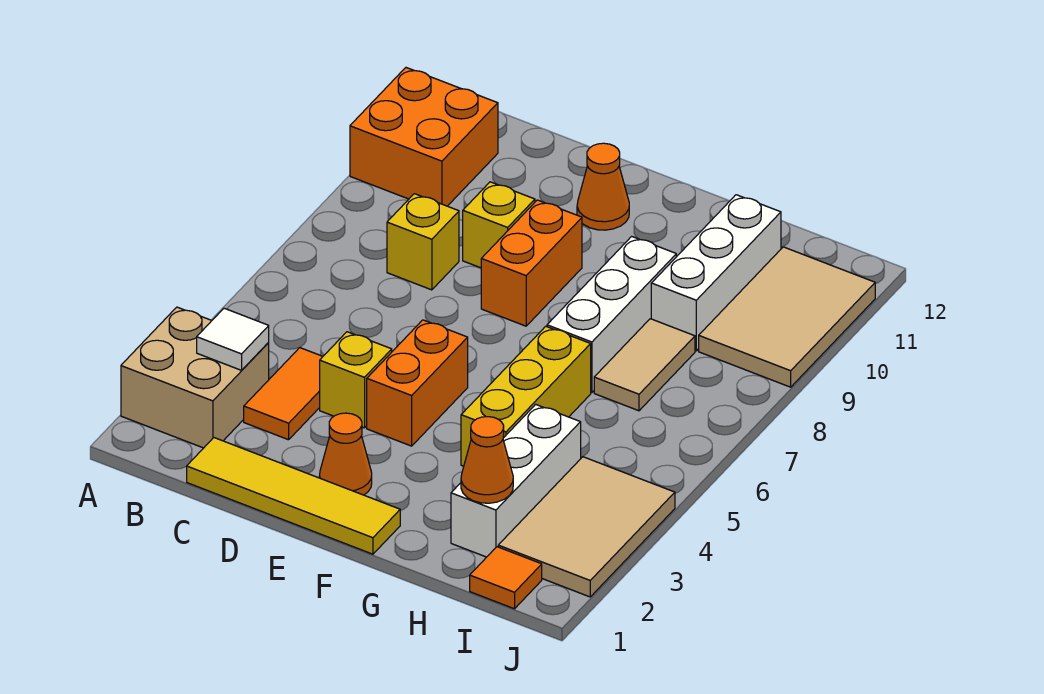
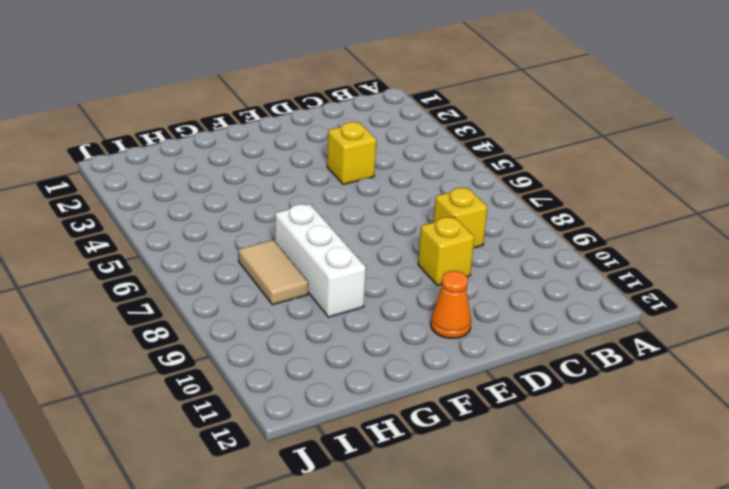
none -> tan brick A2:B3 level 1
none -> orange brick A10:B11 level 1
none -> yellow tile C1:F1 level 1

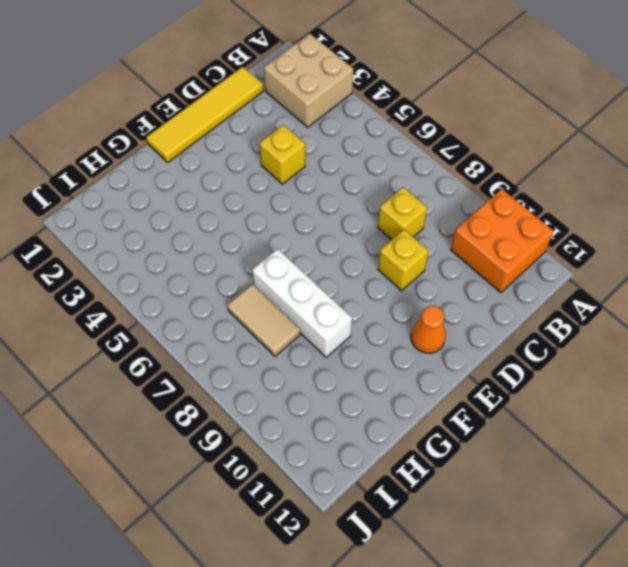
none -> orange tile C3:C4 level 1
none -> orange cone E2 level 1
none -> orange brick E4:E5 level 1

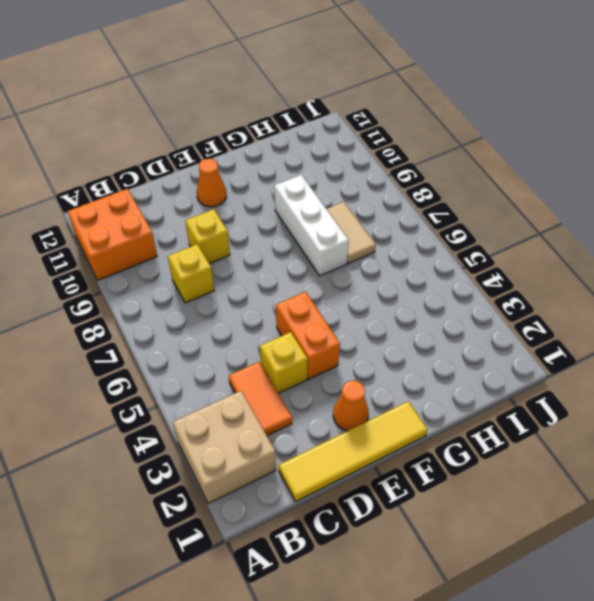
none -> orange brick E8:E9 level 1
none -> yellow brick G4:G6 level 1
none -> white brick H2:H4 level 1

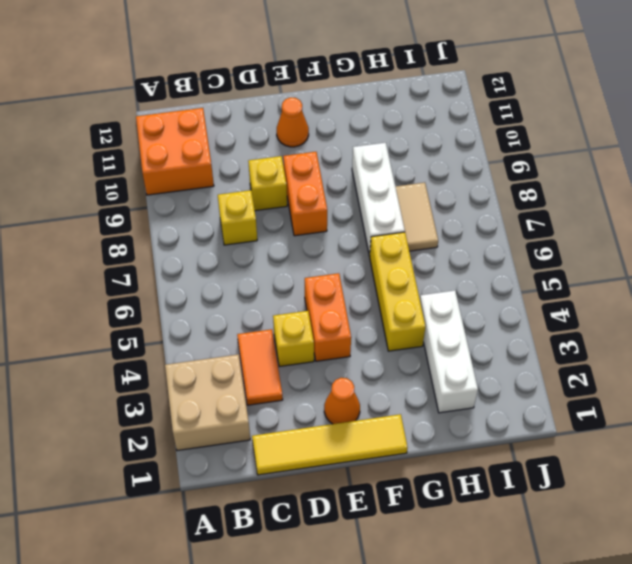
none -> white brick H9:H11 level 1
none -> orange tile I1 level 1
none -> tan tile I2:J4 level 1

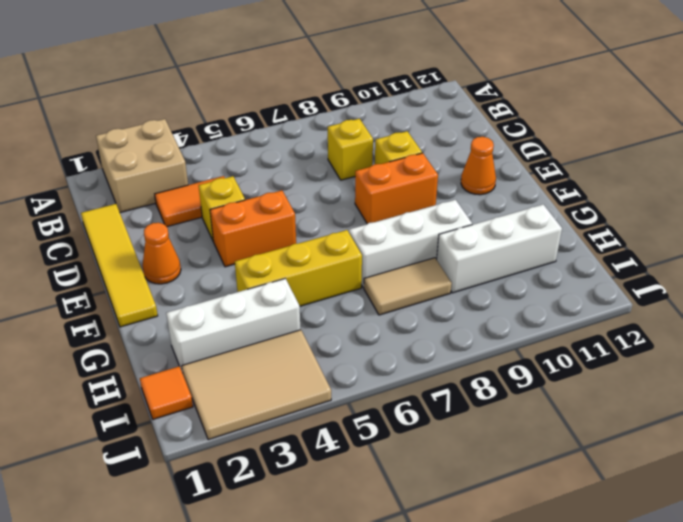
none -> orange brick A10:B11 level 1
none -> tan tile I9:J11 level 1
none -> white tile B3 level 2

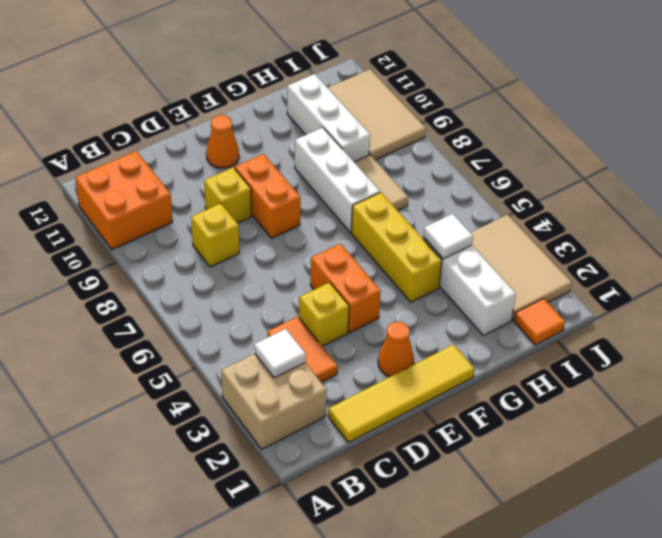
white tile H4 level 2 -> none
none -> orange cone H2 level 2

